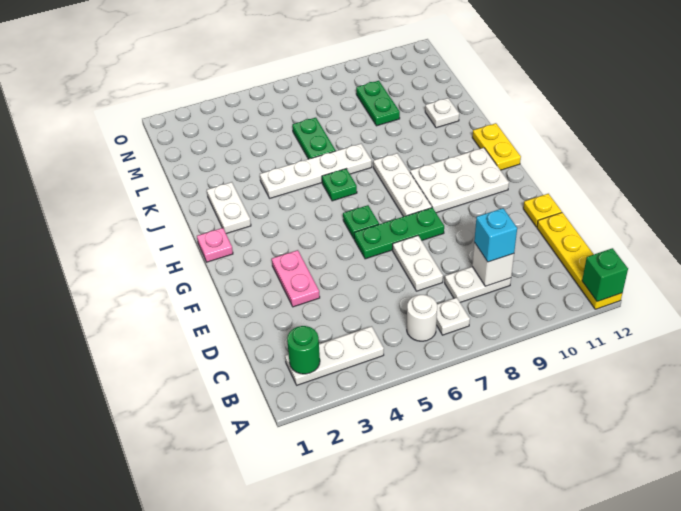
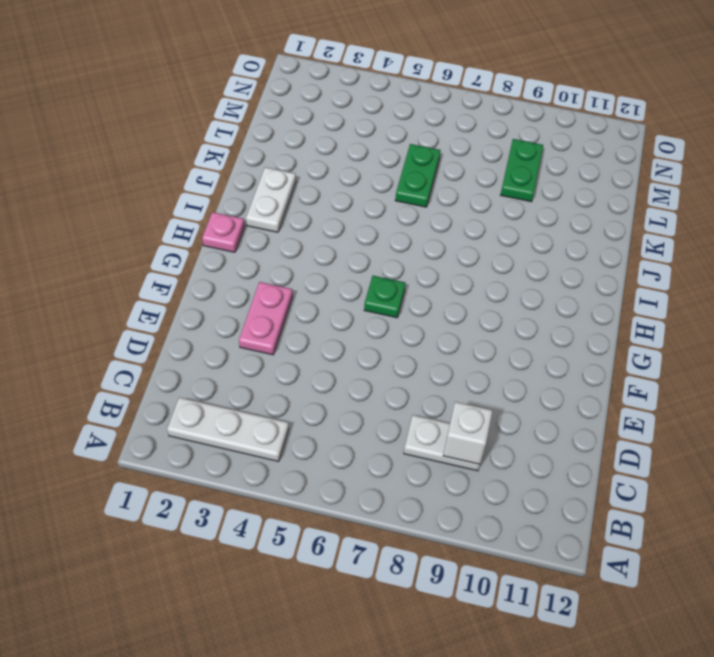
none -> yellow plate A12:D12 level 1
none -> white round brick B6 level 1
none -> white plate B7 level 1

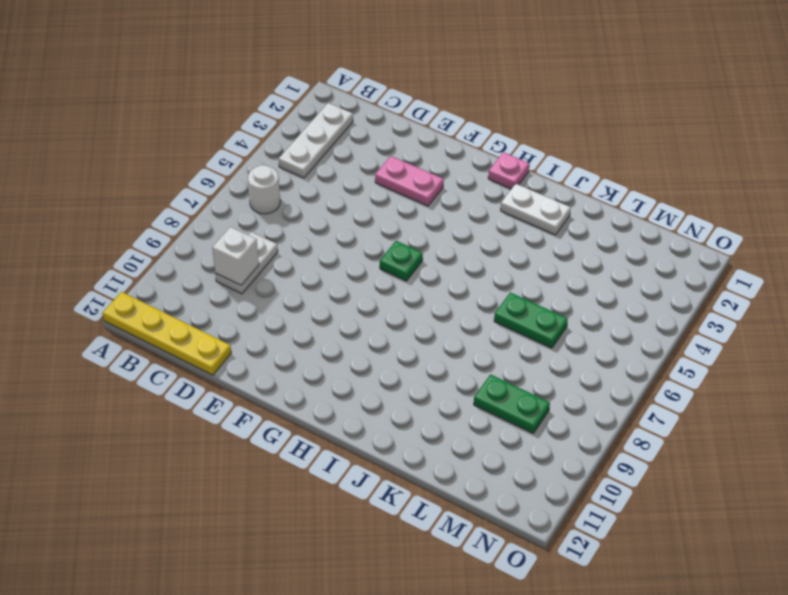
none -> white plate B7 level 1
none -> white plate D7:E7 level 1
none -> yellow plate E12 level 1

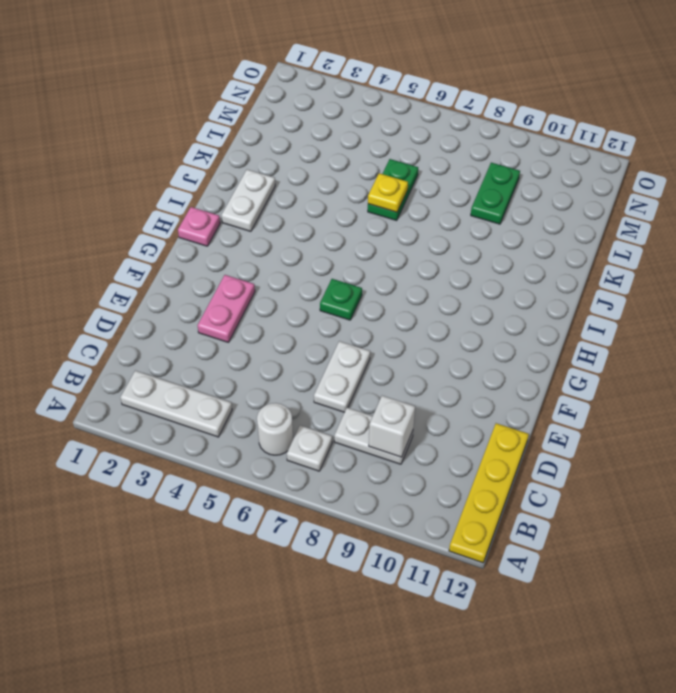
yellow plate K6 level 2 -> yellow plate E12 level 1
none -> green plate F6:F8 level 1
none -> white plate G8:I8 level 1
none -> white plate G9:H11 level 1

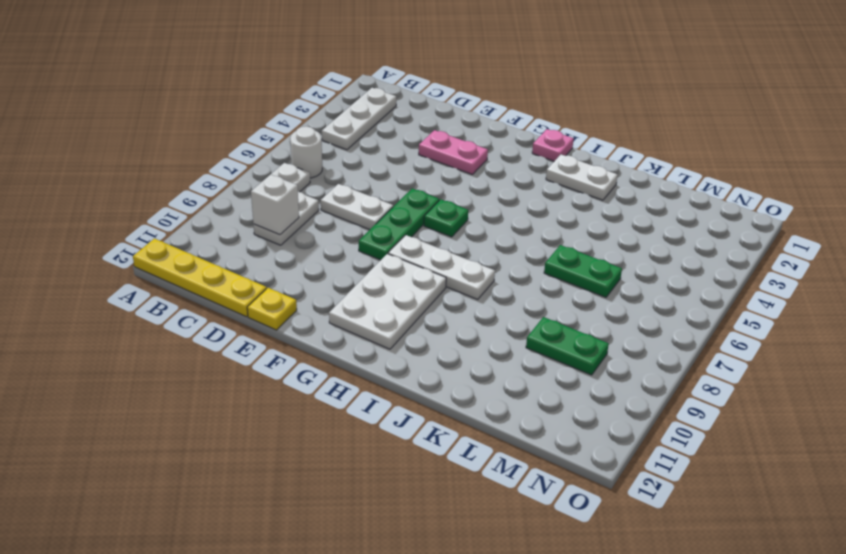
none -> yellow plate H12:I12 level 1
none -> green plate I6 level 1
none -> white plate J4:J7 level 1

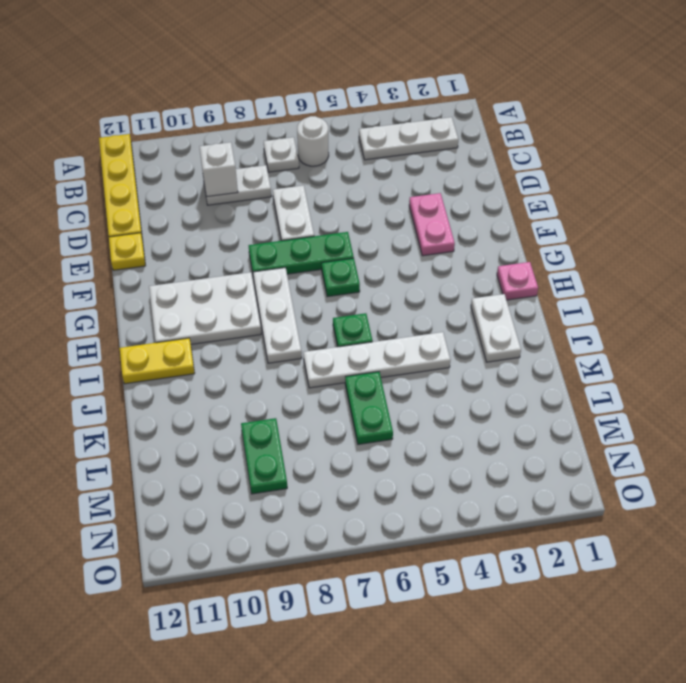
yellow plate I11:I12 level 1 -> yellow plate H12:I12 level 1
none -> white plate K11 level 1
none -> green brick A12 level 2
none -> green round brick B2 level 2

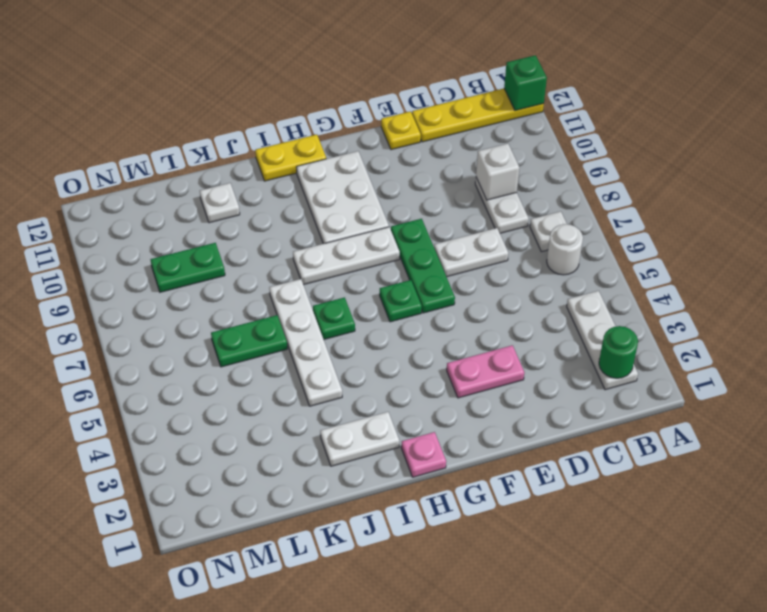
none -> cyan brick C9 level 3

